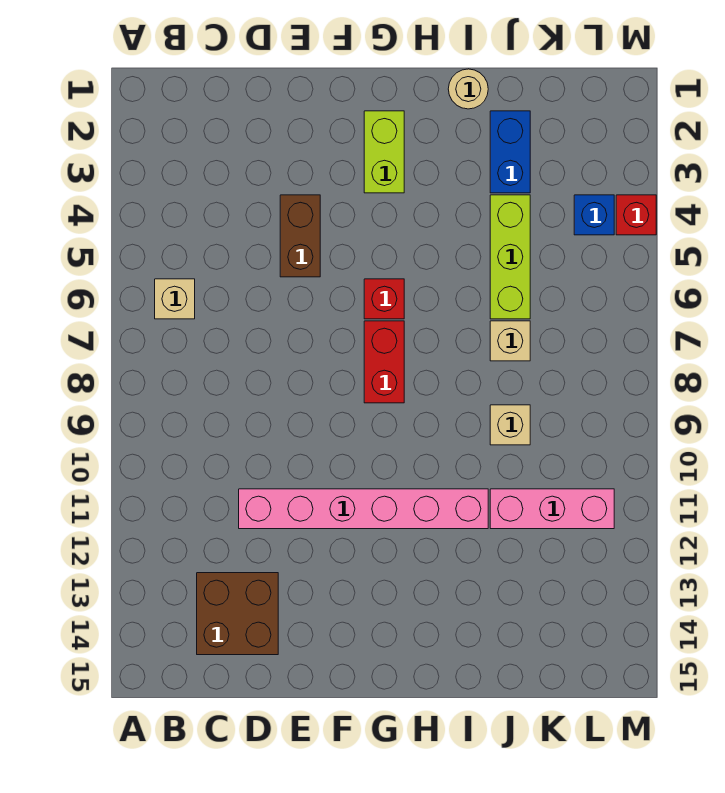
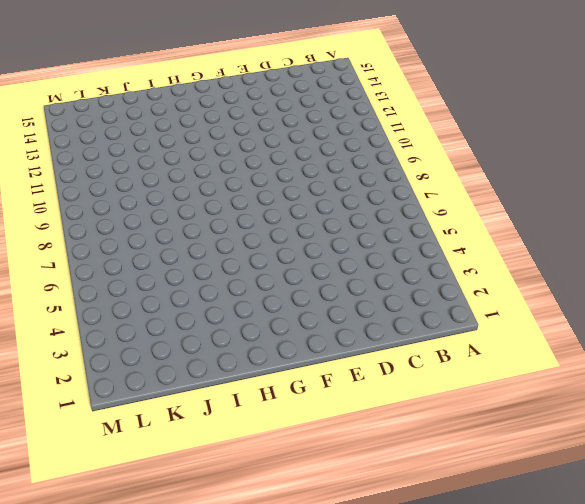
none -> tan brick B6 level 1
none -> brown brick C13:D14 level 1
none -> pink brick D11:I11 level 1

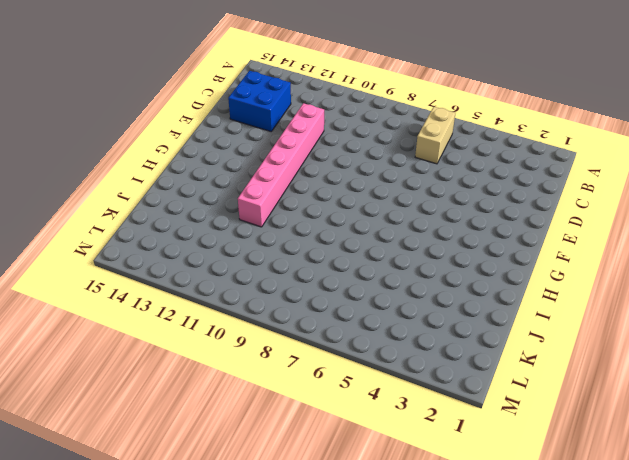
tan brick B6:C6 level 1 -> tan brick B6 level 1
blue brick C13:D14 level 1 -> brown brick C13:D14 level 1
none -> brown brick E4:E5 level 1
none -> lime brick G2:G3 level 1
none -> red brick G6 level 1

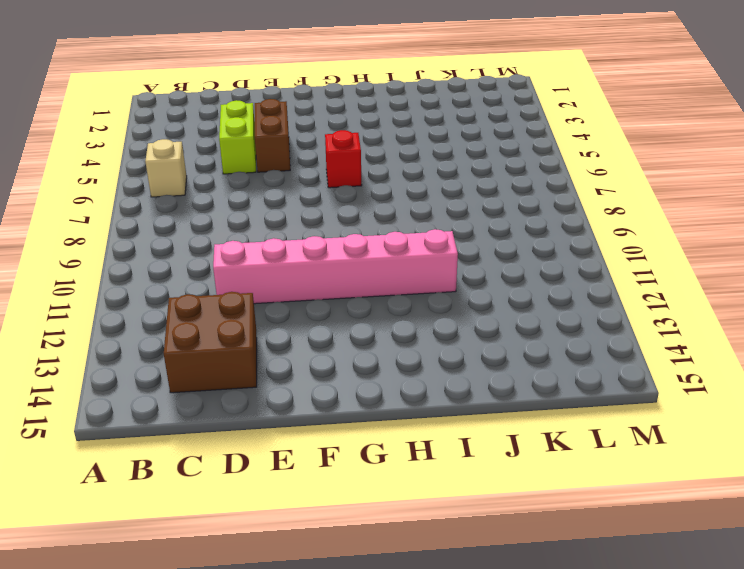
lime brick D4:D5 level 1 -> lime brick G2:G3 level 1
none -> red brick G7:G8 level 1
none -> tan round brick I1 level 1
none -> blue brick J2:J3 level 1

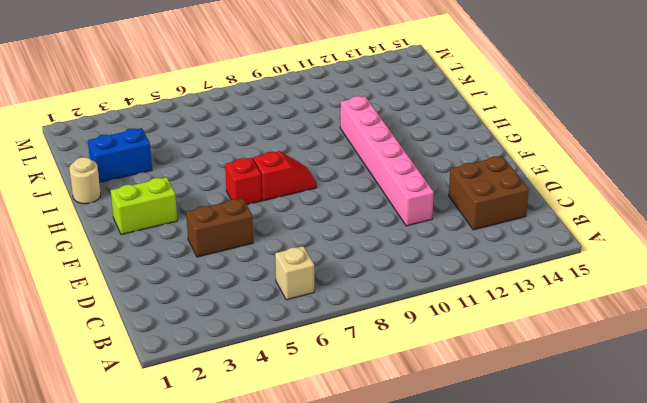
red slope G7:G8 level 1 top 7 -> red brick G7:G8 level 1
none -> lime brick J4:J6 level 1
none -> tan brick J7 level 1
none -> tan brick J9 level 1

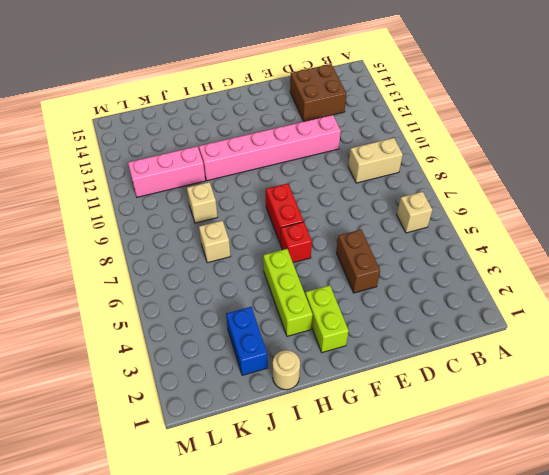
tan brick B9:C9 level 1 -> none
lime brick H3:H5 level 1 -> lime brick J4:J6 level 1
none -> blue brick L4 level 1
none -> red brick M4 level 1

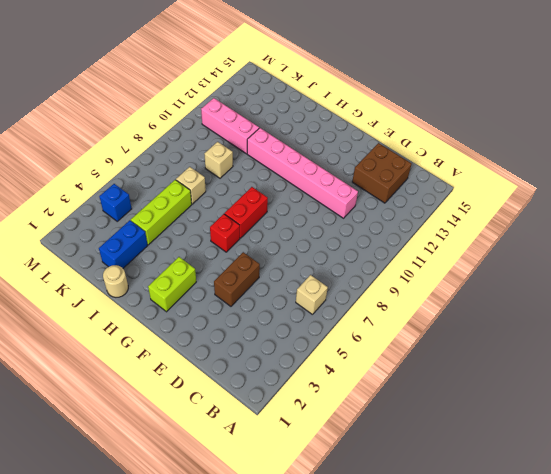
none -> red brick M4 level 1

